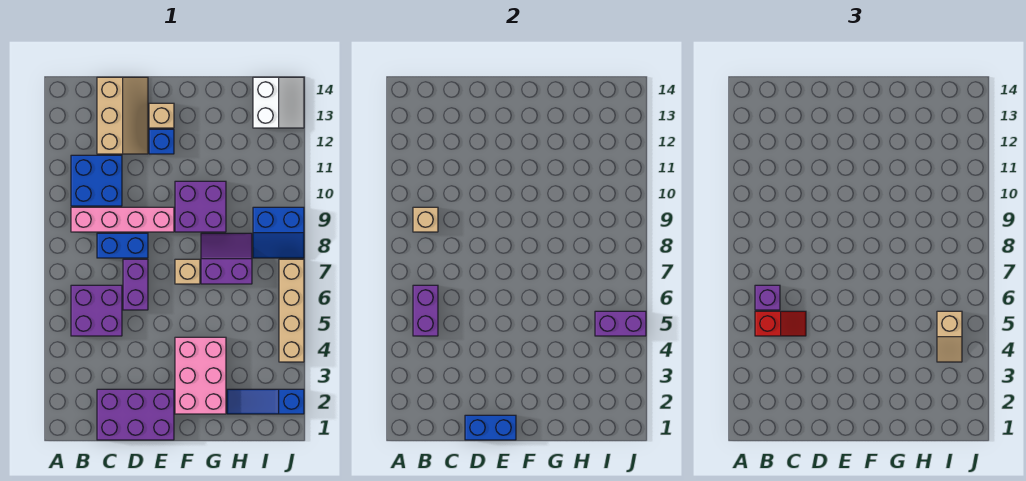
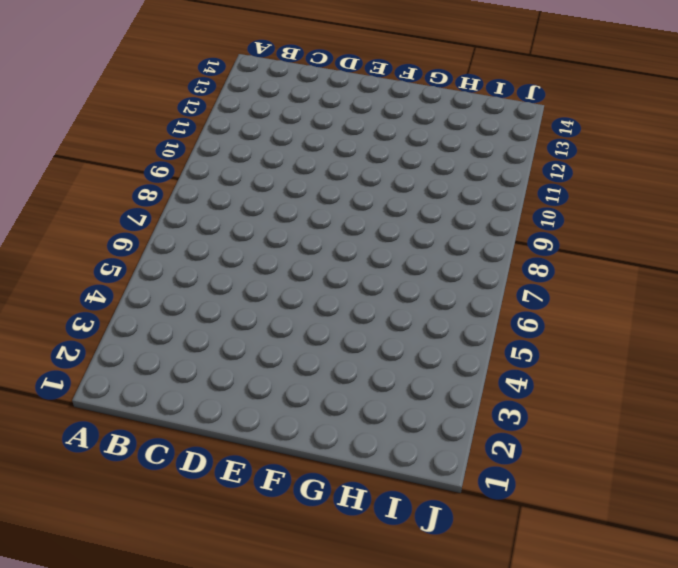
none -> purple brick B5:C6 level 1
none -> pink brick B9:E9 level 1
none -> blue brick B10:C11 level 1

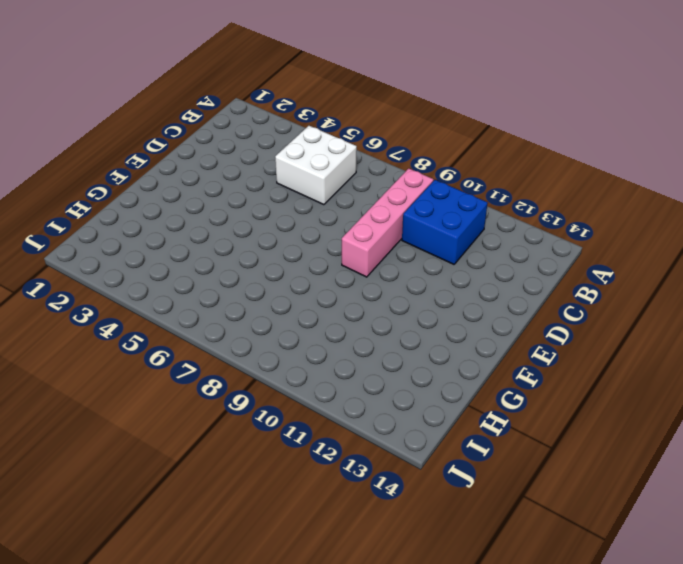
white brick B5:C6 level 1 -> purple brick B5:C6 level 1
none -> purple brick C1:E2 level 1
none -> blue brick C8:D8 level 1
none -> tan slope C12:D14 level 1 top C

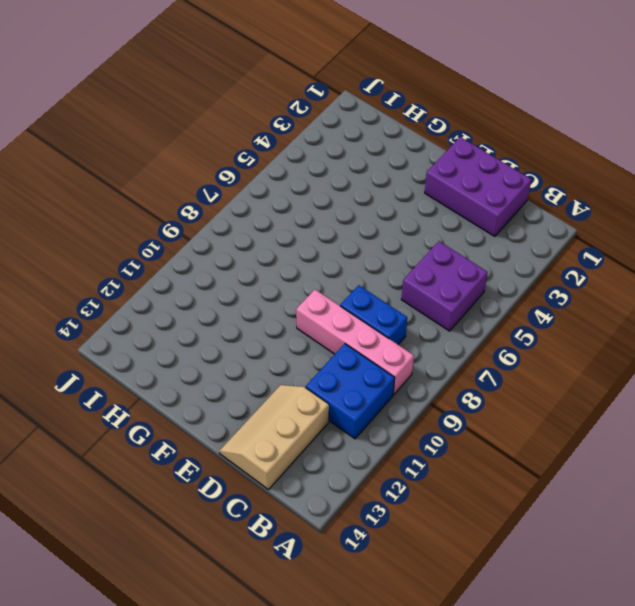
none -> purple brick D6:D7 level 1
none -> blue brick E12 level 1
none -> tan brick E13 level 1

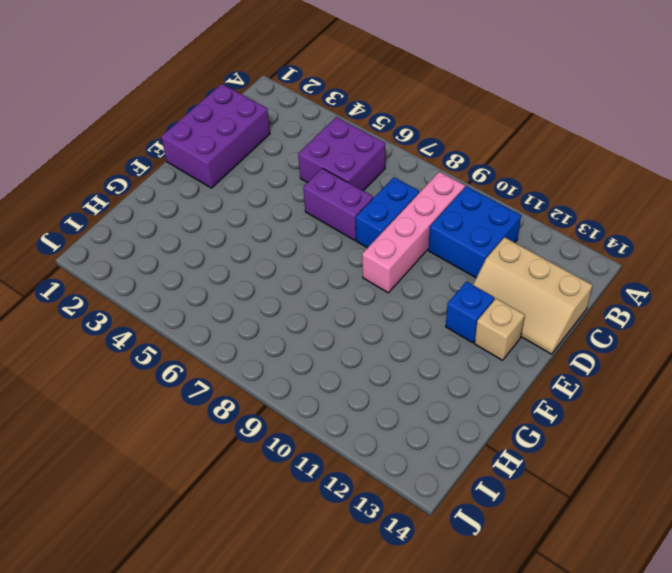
none -> pink brick F2:G4 level 1
none -> tan brick F7 level 1
none -> purple brick F9:G10 level 1

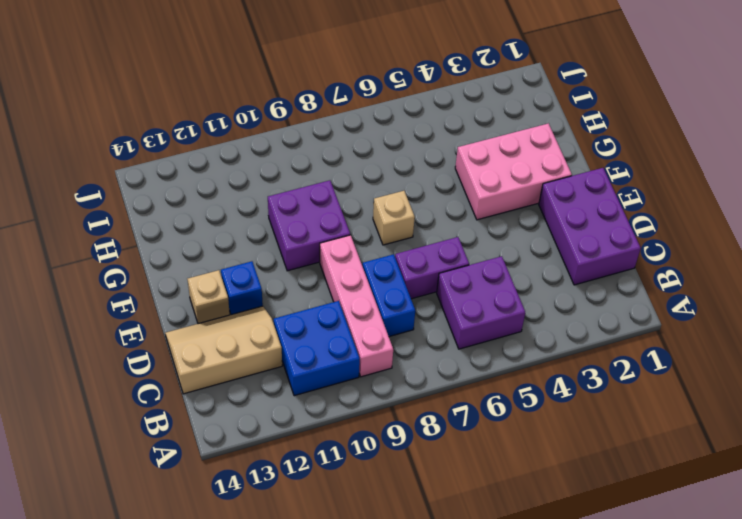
none -> purple slope G7:H8 level 1 top 7
none -> blue slope H2:J2 level 1 top J
none -> blue slope I8:J9 level 1 top 9

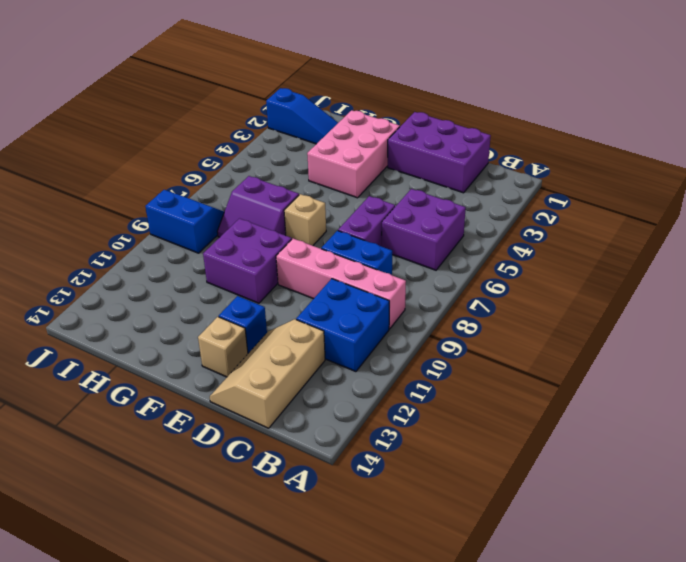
none -> white slope I13:J14 level 1 top I
none -> tan brick J4:J7 level 1
none -> purple brick B5:B6 level 2

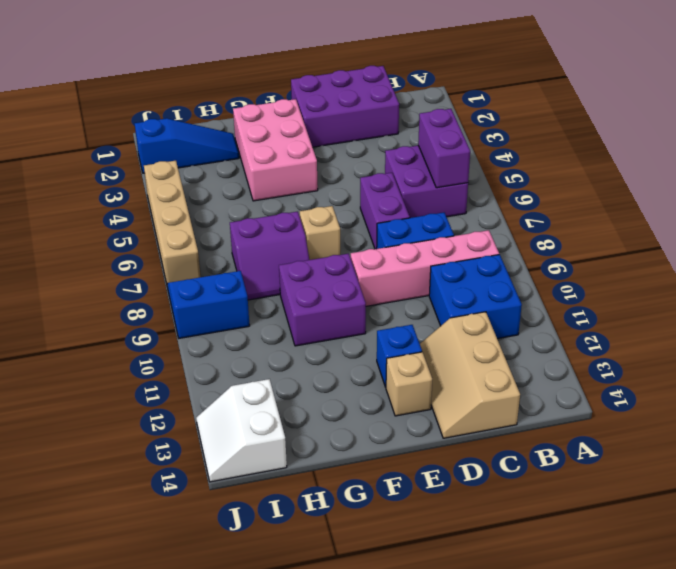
none -> tan brick B9 level 2
none -> blue brick D1:E1 level 2
none -> purple brick I5:J5 level 2

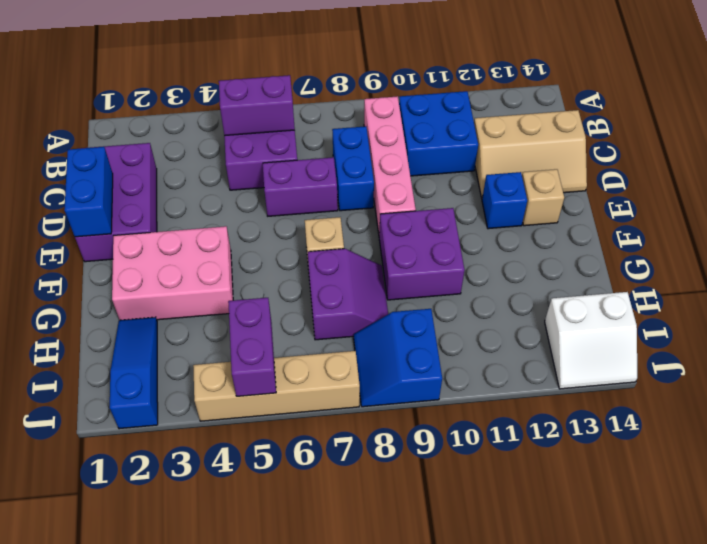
none -> tan brick B9 level 2
none -> red slope B5:C5 level 3 top B
none -> purple brick B6 level 3

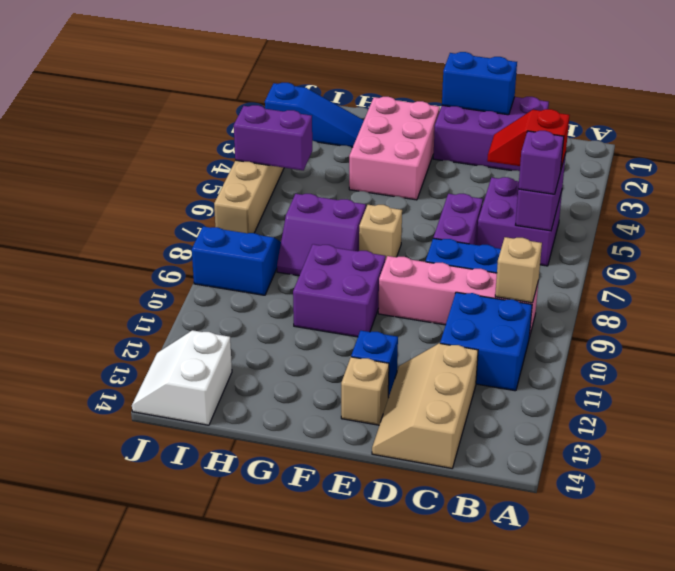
none -> tan slope I4:I5 level 3 top 5

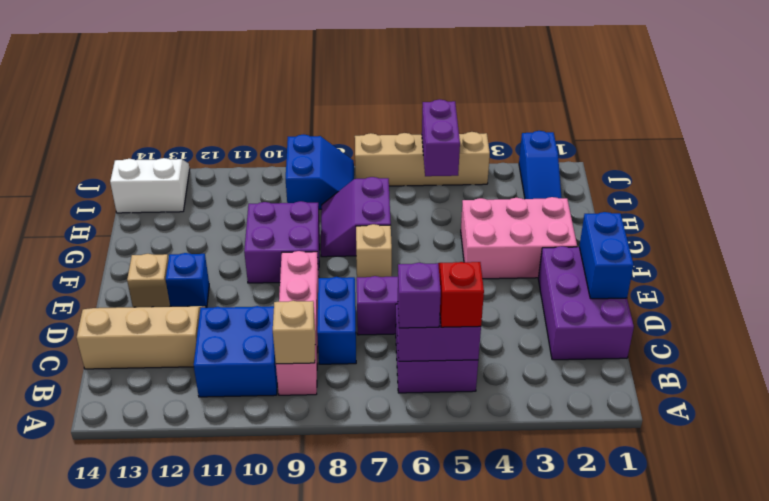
none -> tan slope I4:I5 level 3 top 5

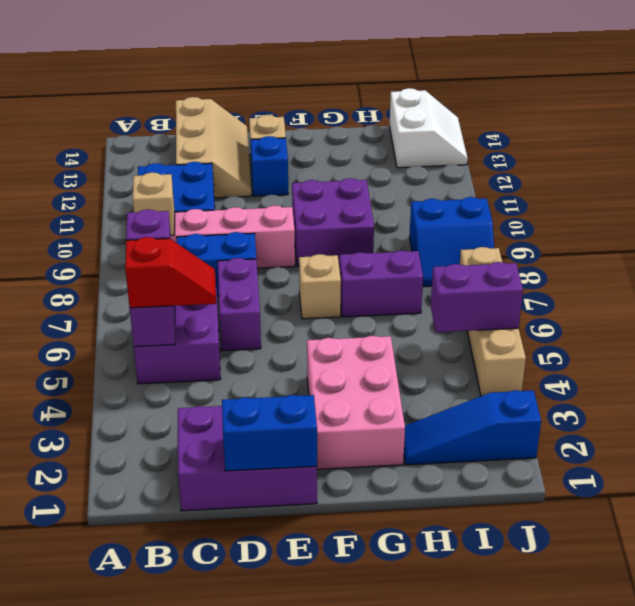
none -> tan slope I4:I5 level 3 top 5

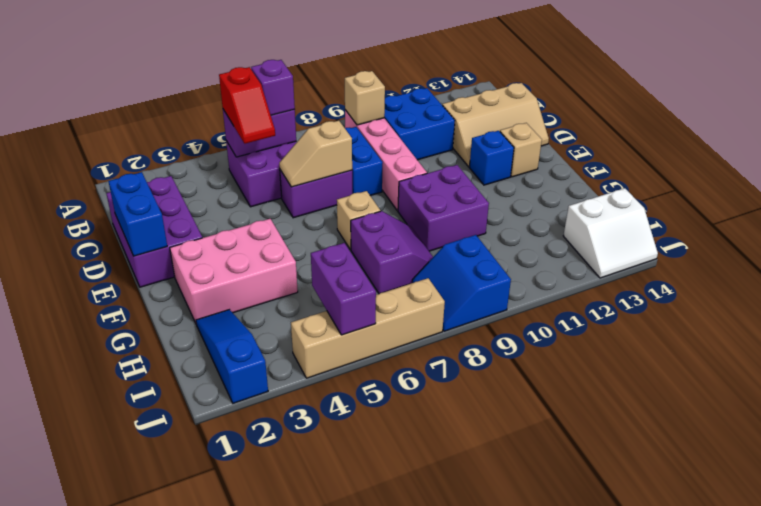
tan slope D6:D7 level 2 top 7 -> tan slope I4:I5 level 3 top 5

